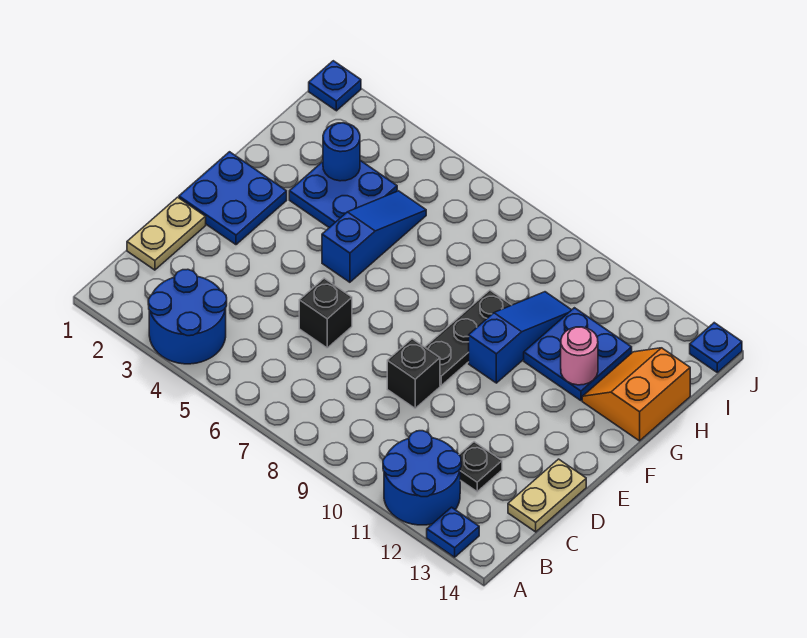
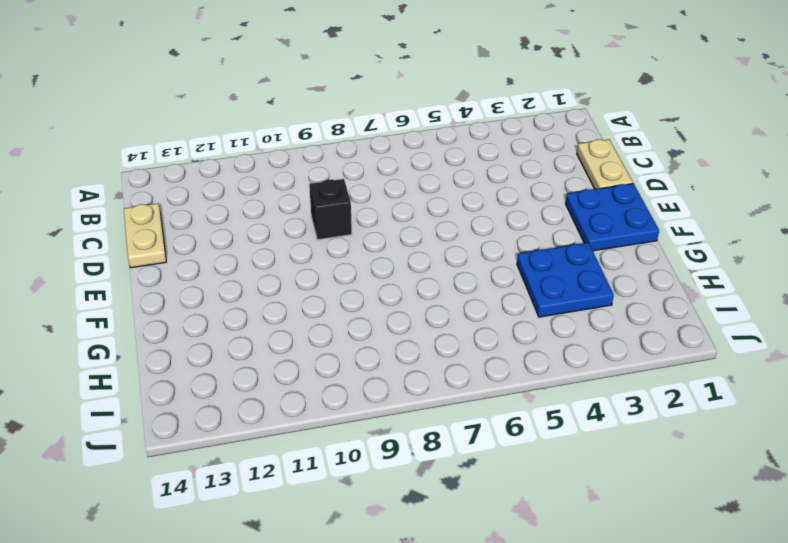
none -> blue round brick A3:B4 level 1
none -> blue round brick A11:B12 level 1
none -> blue plate A13 level 1

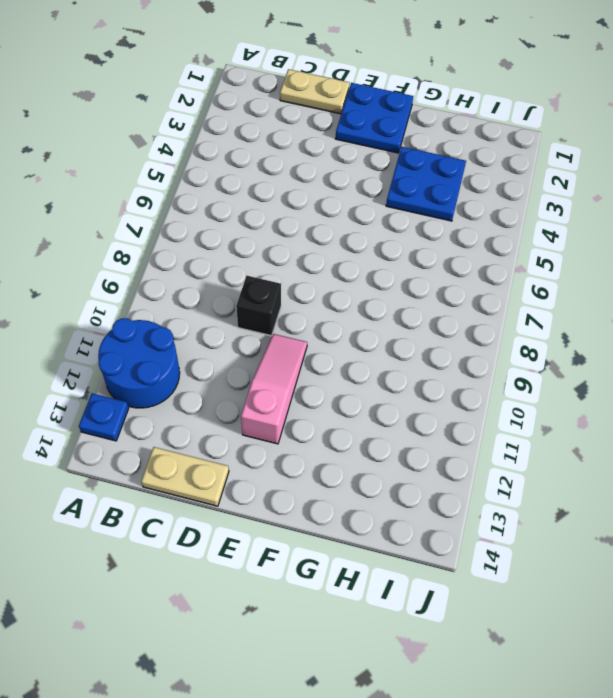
pink slope E10:E12 level 1 top 12 -> none
none -> blue round brick A3:B4 level 1
none -> black plate C12 level 1
none -> black brick D6 level 1

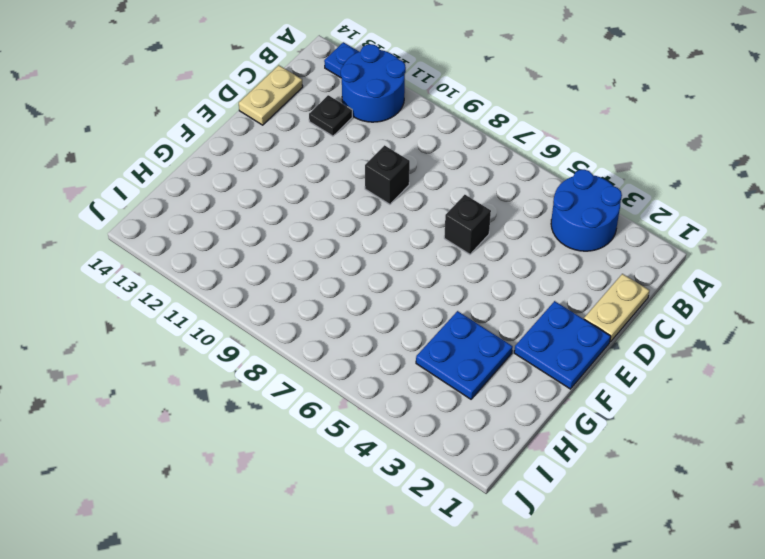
none -> black plate E9:G9 level 1
none -> blue slope F5:H5 level 1 top F
none -> blue slope F10:H10 level 1 top F

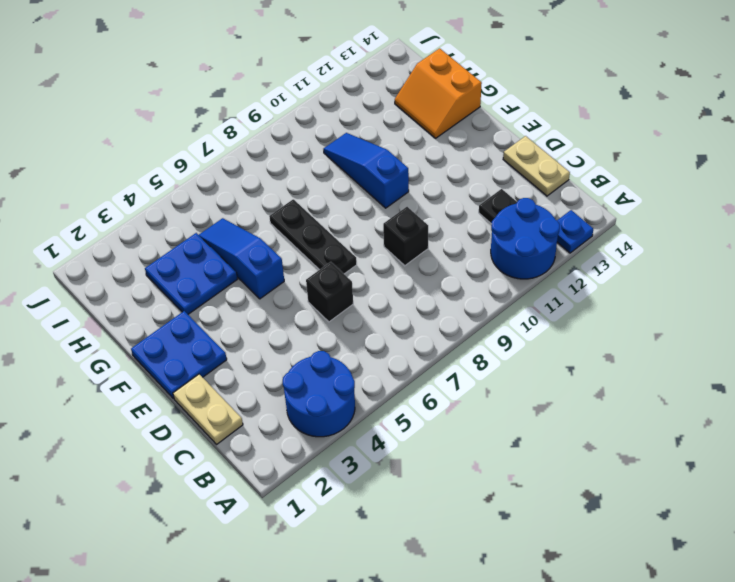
black plate E7:G7 level 1 -> black plate E9:G9 level 1
none -> blue plate G11:H12 level 1
none -> blue plate J1 level 1
none -> blue plate J14 level 1

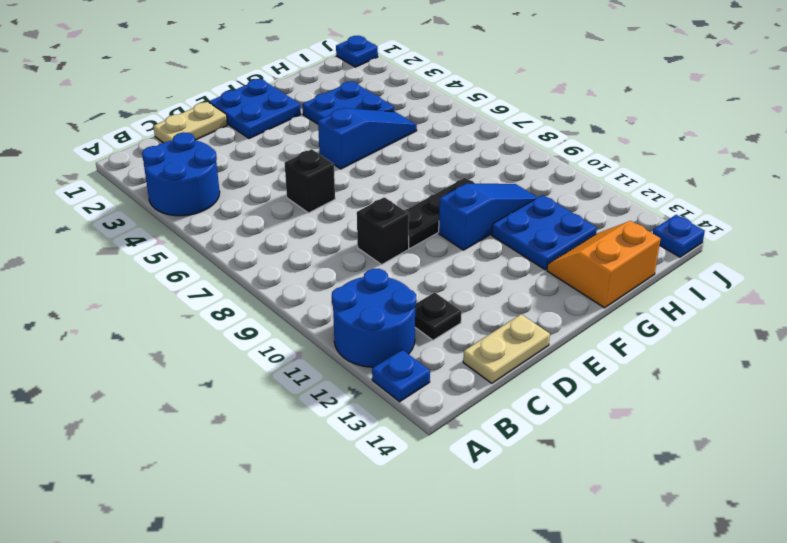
none -> pink round brick G12 level 2
none -> blue round brick H3 level 2

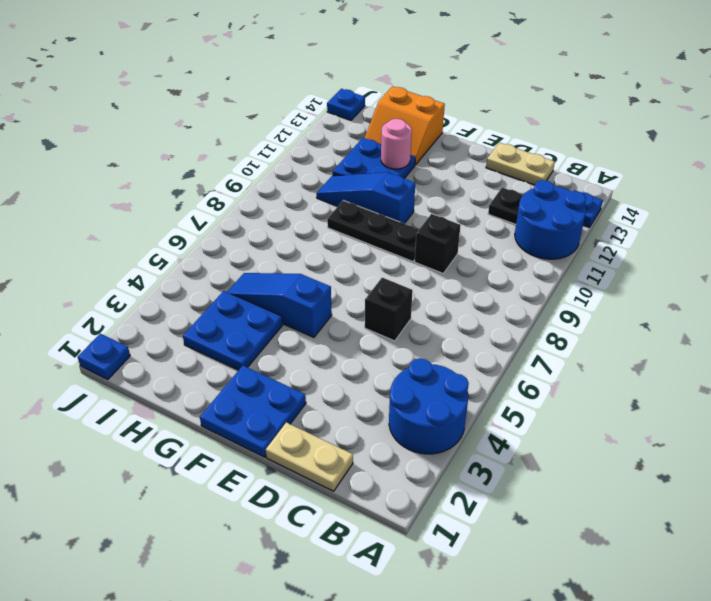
none -> blue round brick H3 level 2

